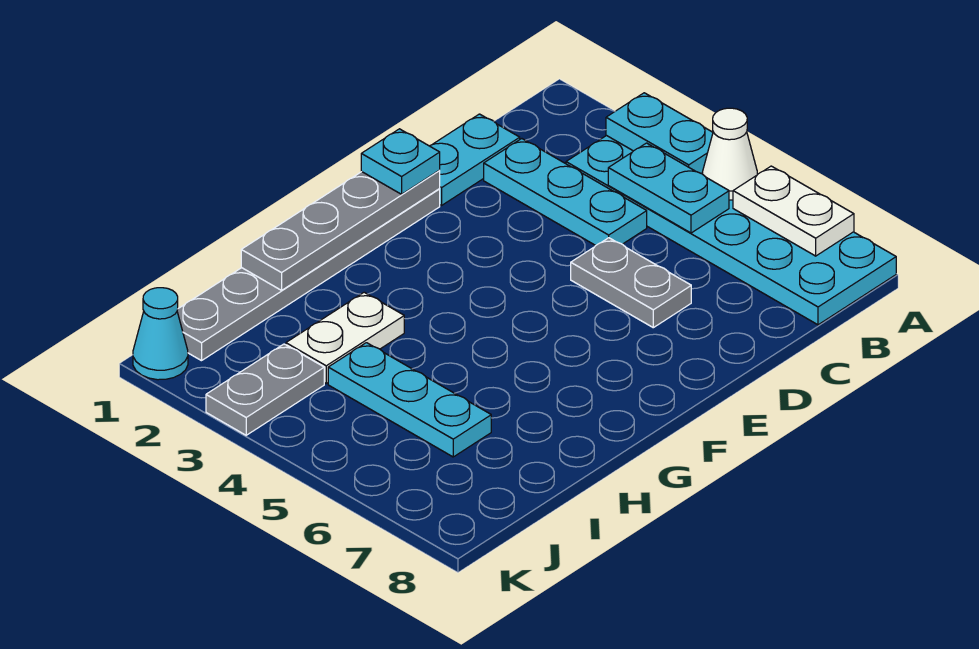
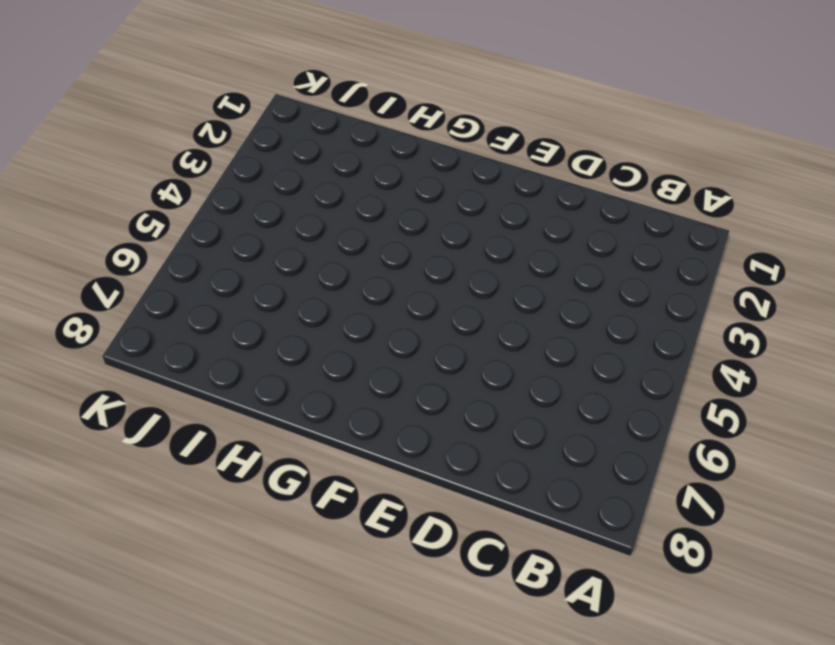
none -> cyan plate A3:B8 level 1
none -> cyan plate C1:D1 level 1
none -> cyan plate C2:C4 level 1

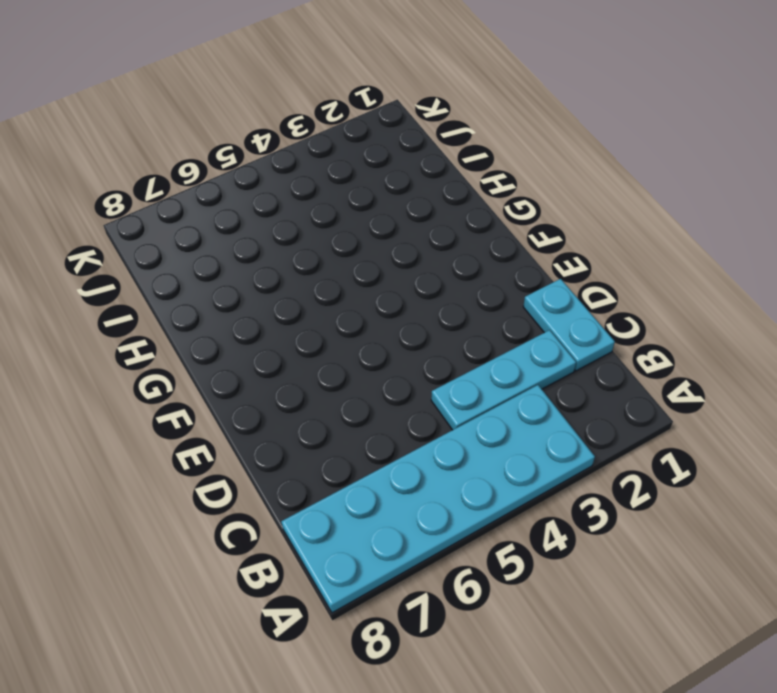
none -> grey plate D5:D6 level 1
none -> grey plate E1:J1 level 1
none -> white plate H3:I3 level 1

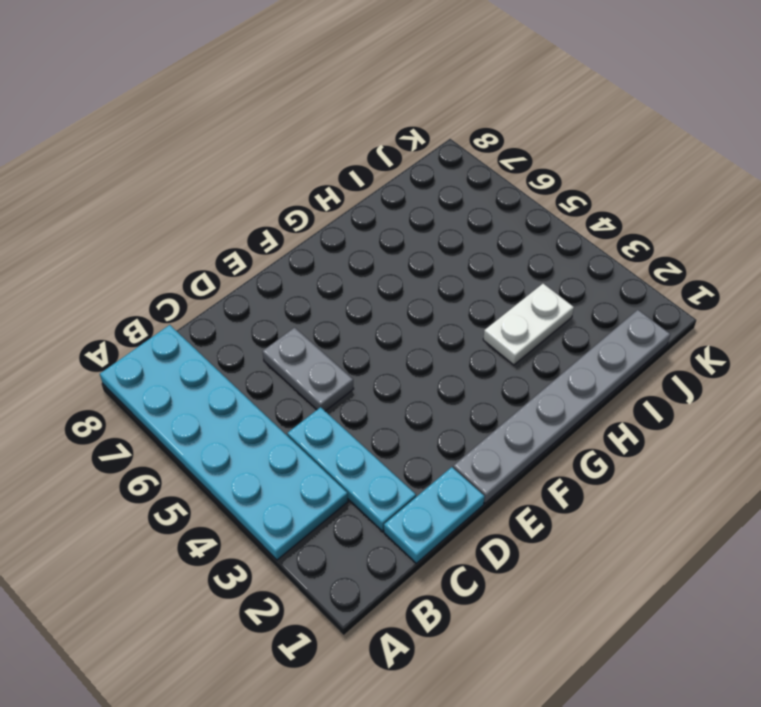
none -> cyan plate I4:I6 level 1
none -> grey plate J3:K3 level 1
none -> cyan cone K1 level 1

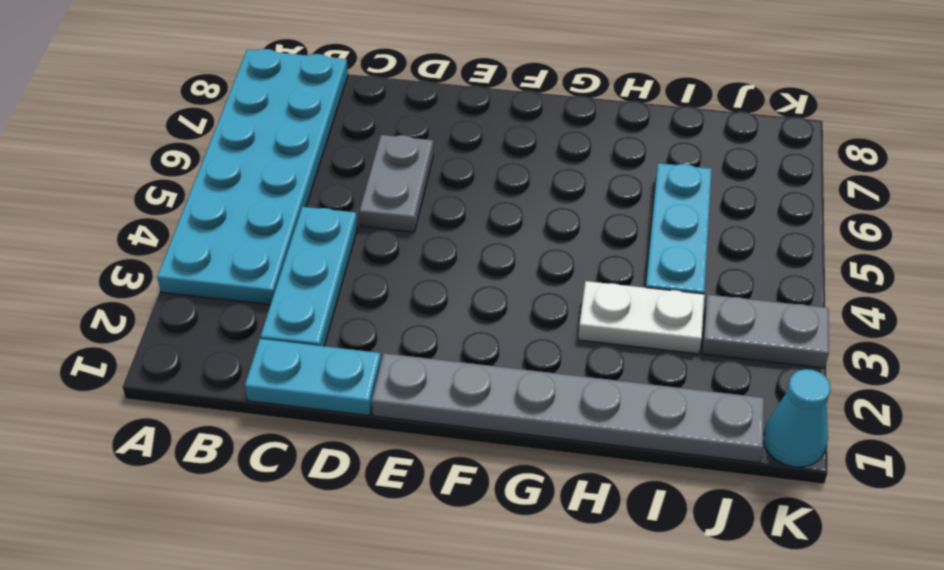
none -> cyan plate A3:A4 level 2
none -> white cone A5 level 2
none -> white plate A6:A7 level 2

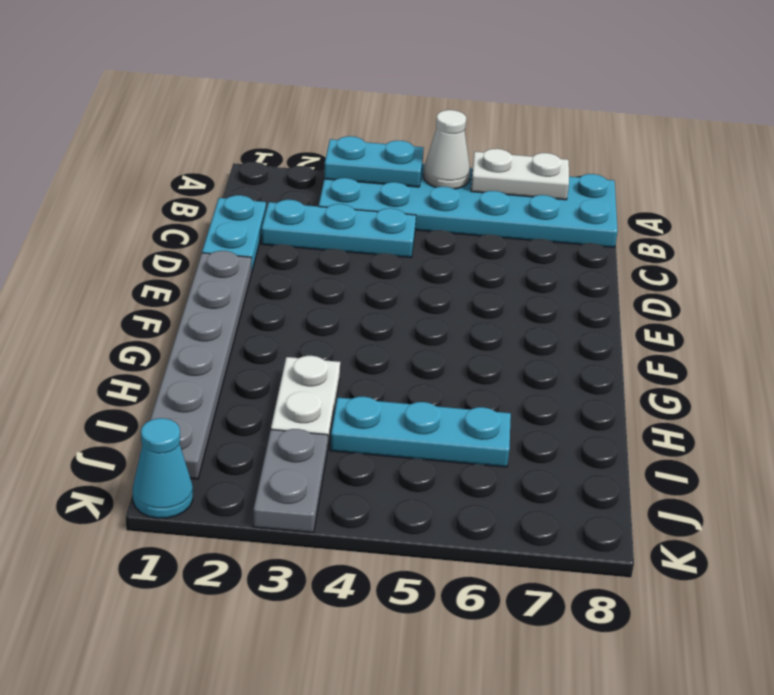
none -> grey plate D5:D6 level 1
none -> cyan plate B4:B5 level 2
none -> grey plate E1:H1 level 2

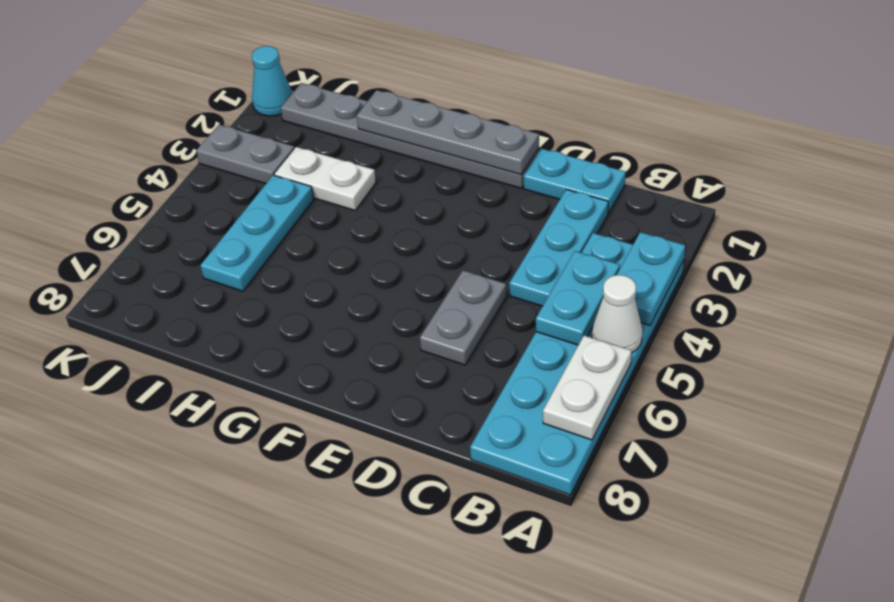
none -> cyan plate E1 level 3

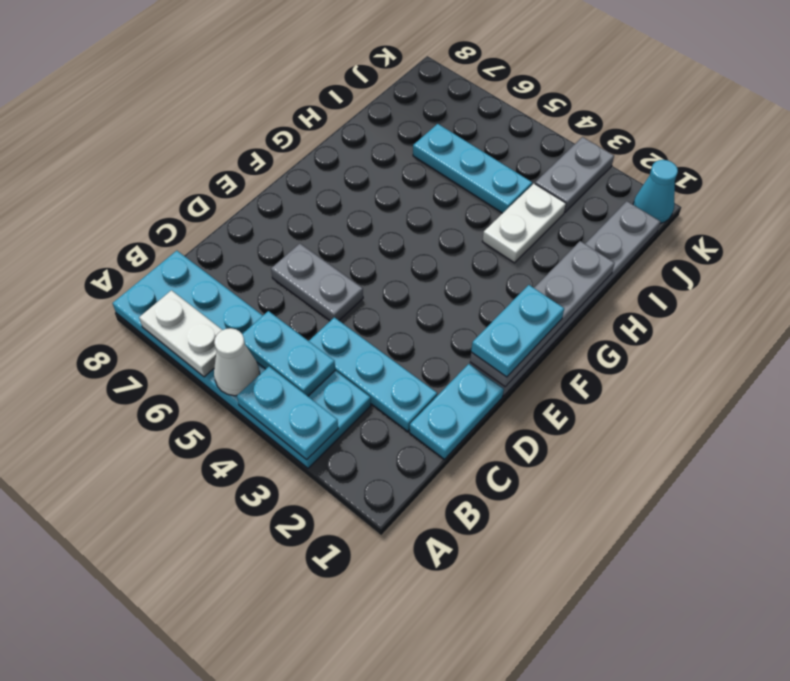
cyan plate E1:F1 level 3 -> cyan plate E1 level 3

